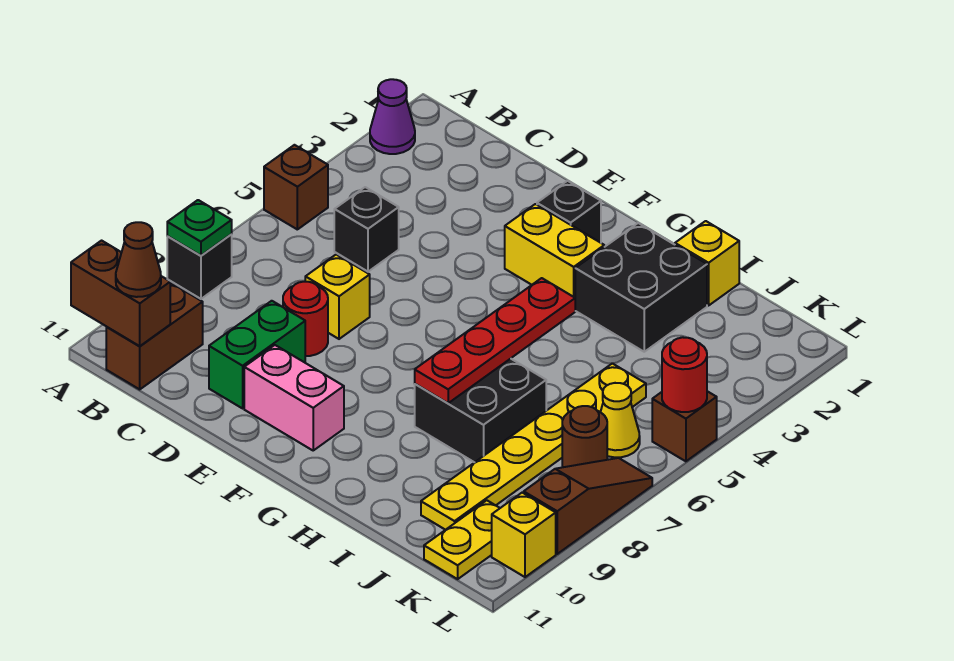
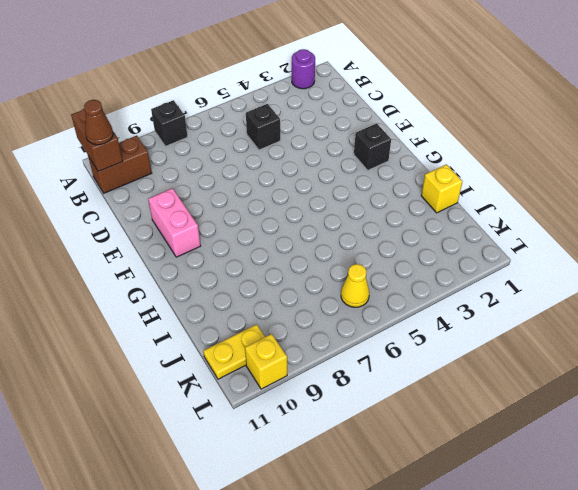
purple round brick A2 level 1 -> purple cone A2 level 1
none -> brown brick A5 level 1
none -> yellow brick D7 level 1
none -> red round brick D8 level 1

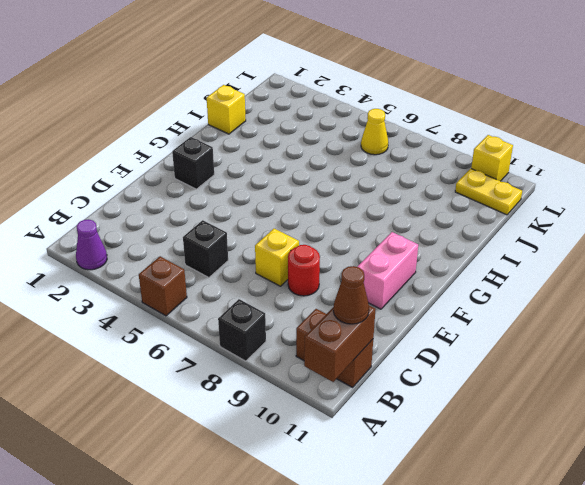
none -> green brick D9:D10 level 1
none -> yellow brick F3:G3 level 1
none -> black brick H2:I3 level 1

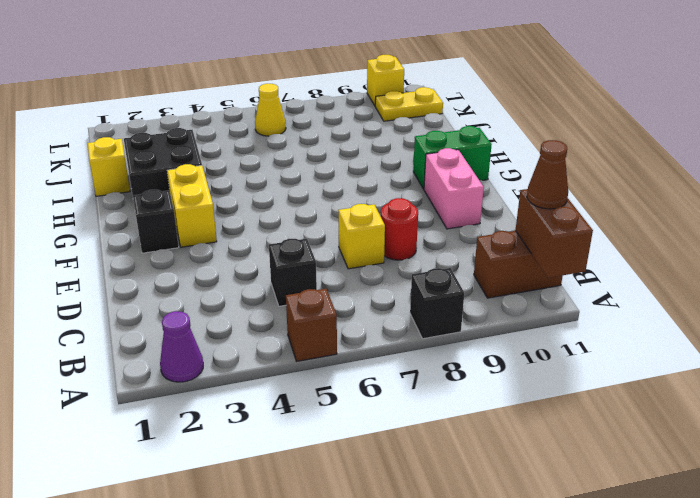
green brick G10:G11 level 1 -> green brick D9:D10 level 1
none -> black brick H7:I8 level 1
none -> yellow plate J5:J10 level 1
none -> brown round brick K7 level 1

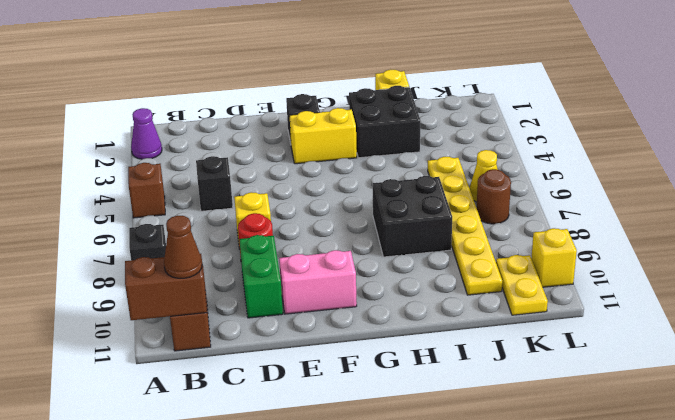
none -> brown brick L5 level 1
none -> brown slope L7:L9 level 1 top 9
none -> green plate A8 level 2

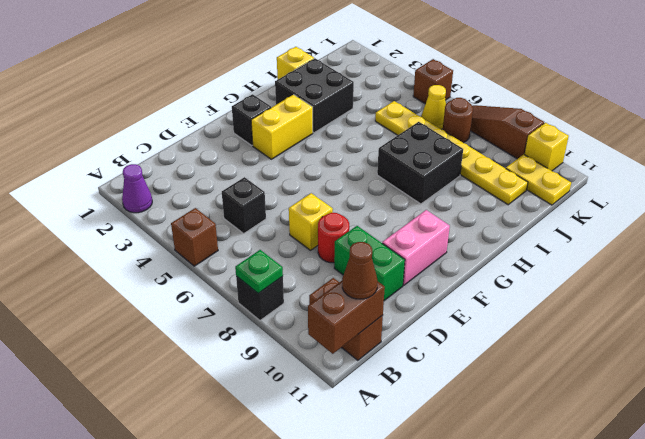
none -> red plate H5:H8 level 2
none -> red round brick L5 level 2

